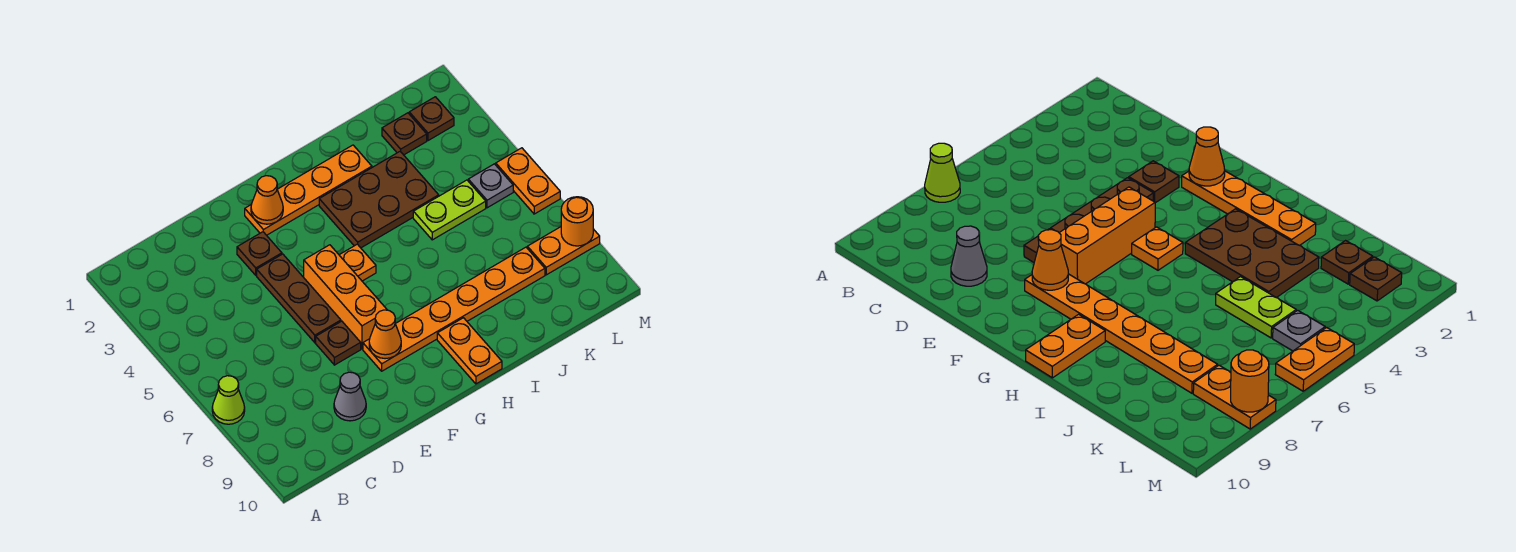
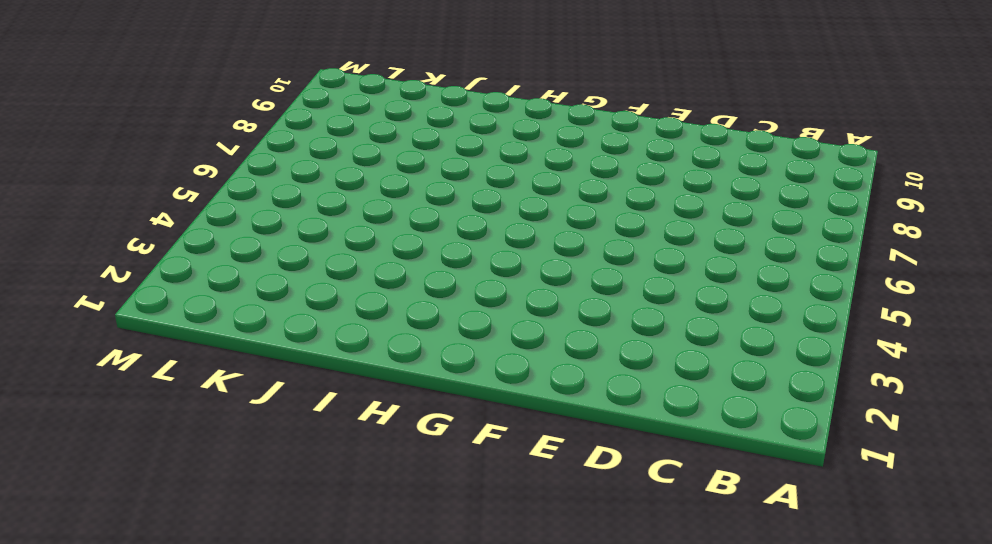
none -> lime cone A7 level 1
none -> grey cone D9 level 1
none -> brown plate E3 level 1

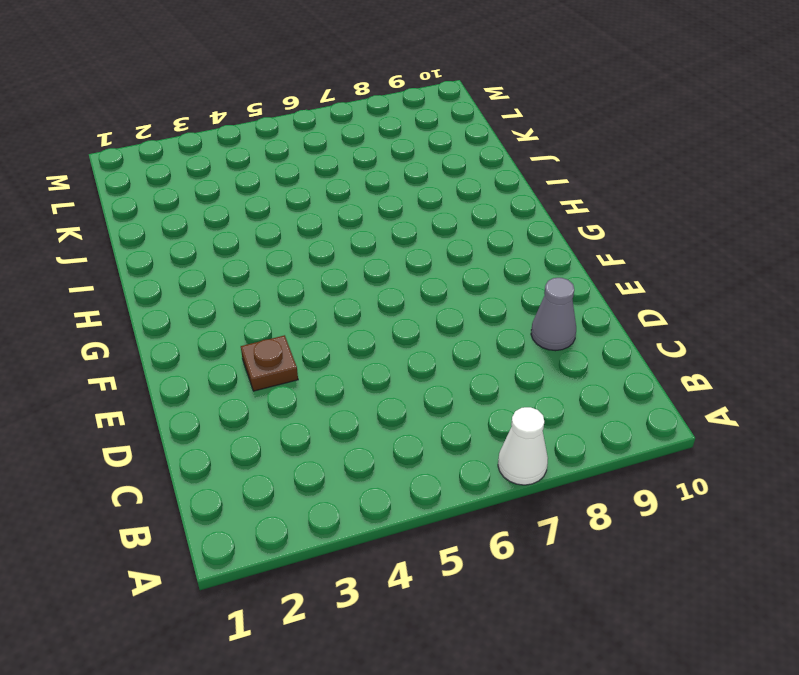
white cone A7 level 1 -> lime cone A7 level 1
none -> brown plate E4:E6 level 1
none -> brown plate E7 level 1
none -> orange plate F2:I2 level 1

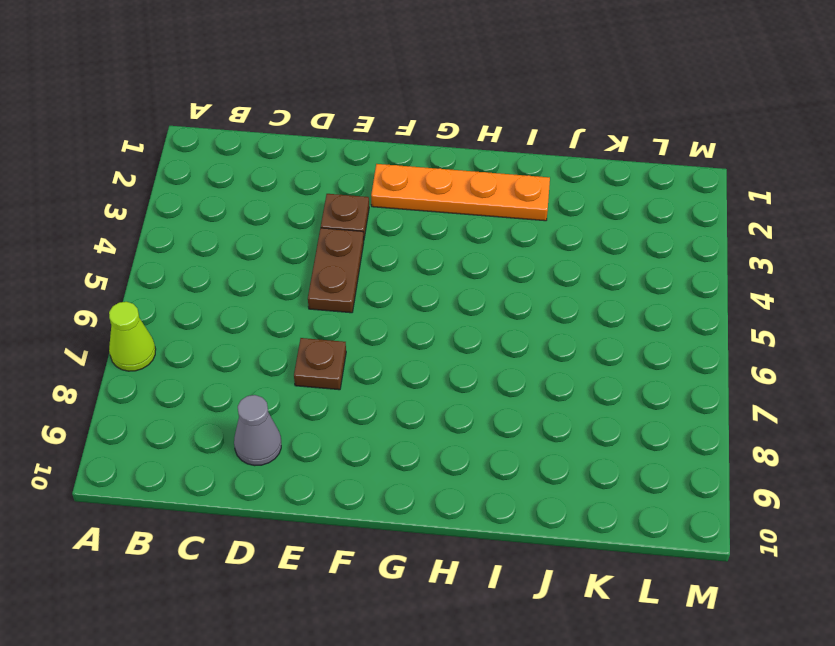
brown plate E4:E5 level 1 -> brown plate E4:E6 level 1
none -> orange brick F5:F7 level 1
none -> orange plate F8:K8 level 1
none -> orange plate G5 level 1

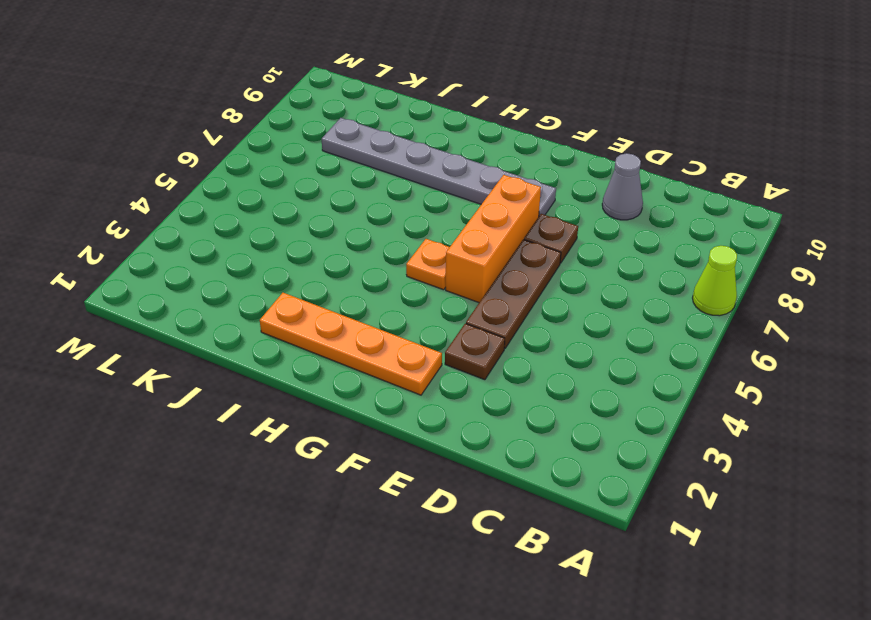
grey plate F8:K8 level 1 -> orange plate F8:K8 level 1
none -> brown plate H3:J4 level 1
none -> orange plate H9:H10 level 1
none -> lime plate J5:K5 level 1

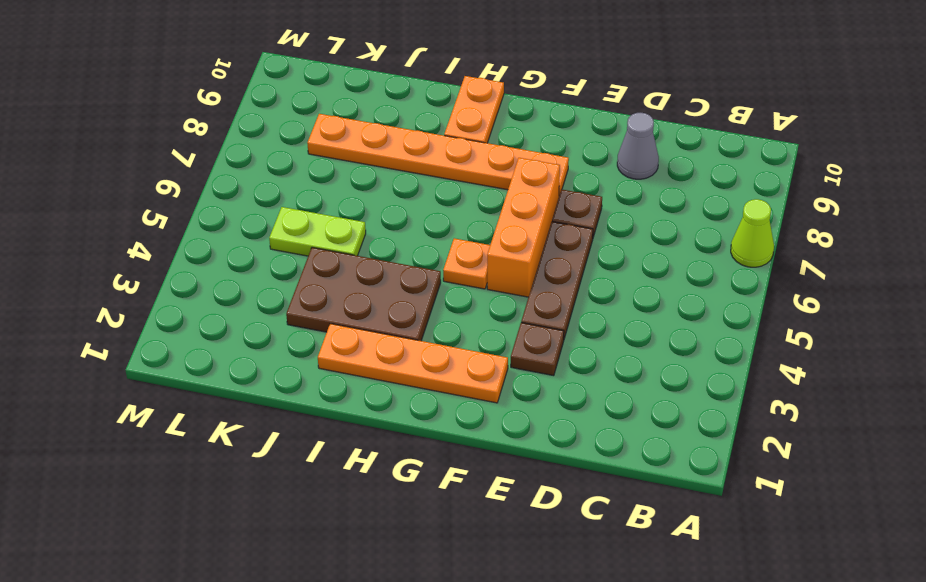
none -> brown plate K2 level 1
none -> brown plate L2 level 1
none -> grey plate L5 level 1

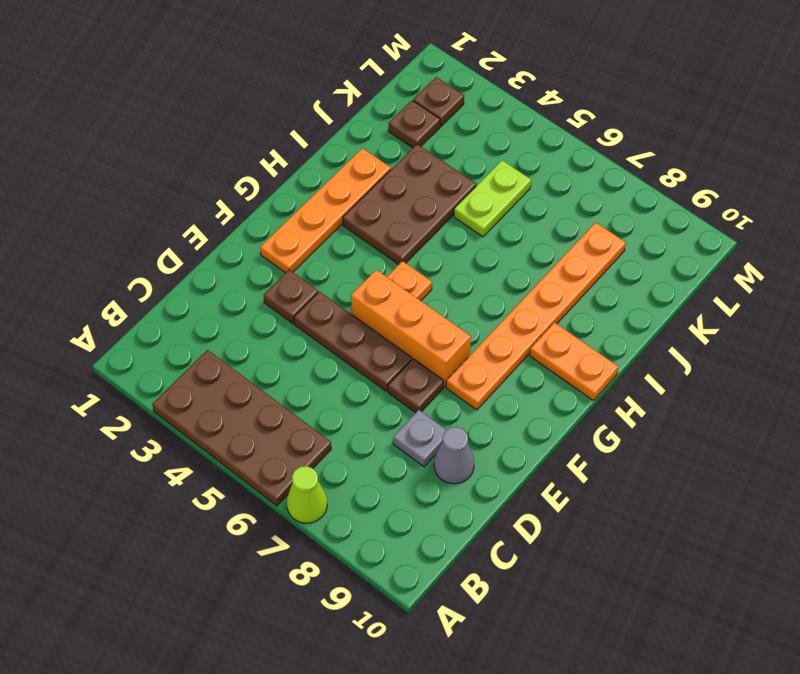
brown plate A3:B6 level 1 -> none
grey plate D8 level 1 -> grey plate L5 level 1
none -> orange plate L8:M8 level 1
none -> orange plate M5:M6 level 1
none -> orange cone F2 level 2

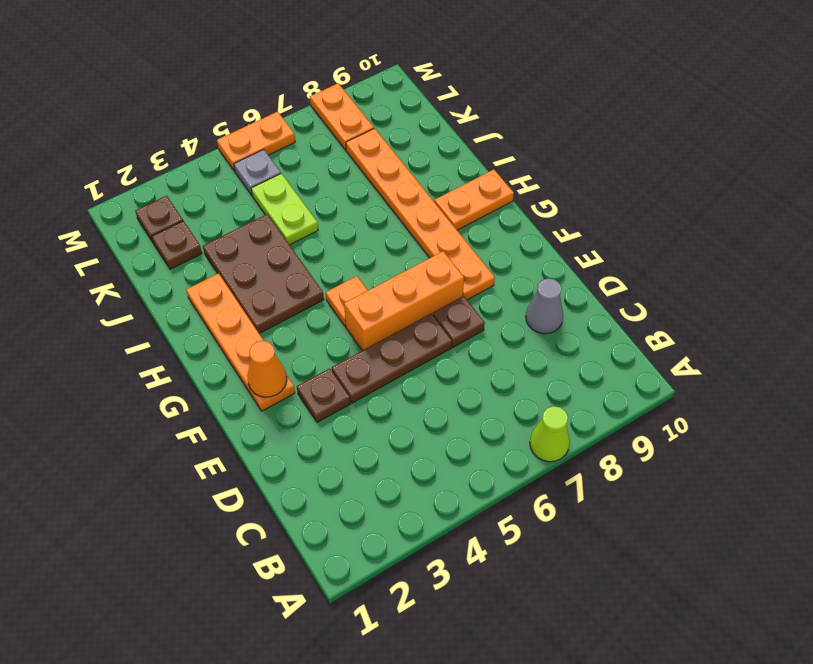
none -> orange cone F8 level 2
none -> orange round brick M8 level 2

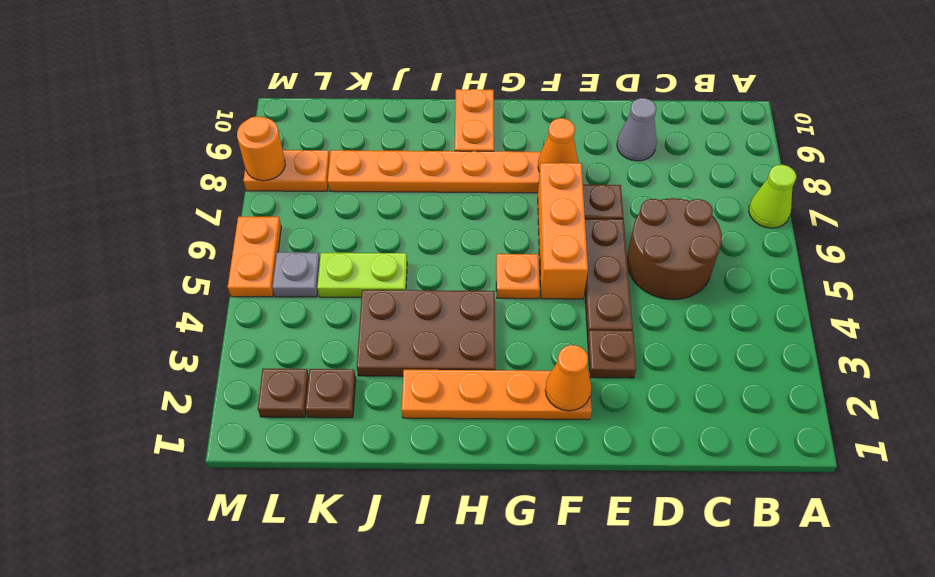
brown round brick C5:D6 level 1 -> none

